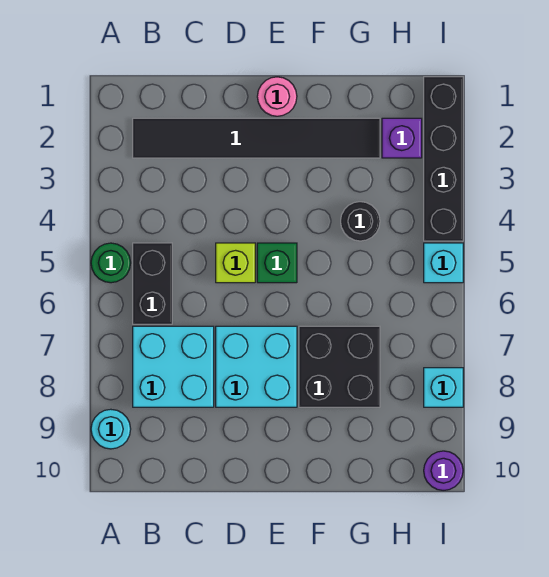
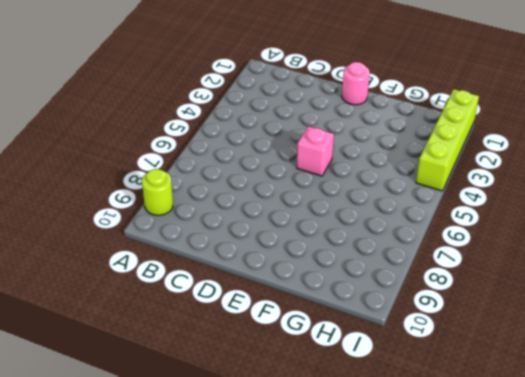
lime round brick A9 level 1 -> cyan round brick A9 level 1
pink brick E5 level 1 -> green brick E5 level 1
lime brick I1:I4 level 1 -> black brick I1:I4 level 1
none -> green round brick A5 level 1
none -> black tile B2:G2 level 1
none -> black brick B5:B6 level 1

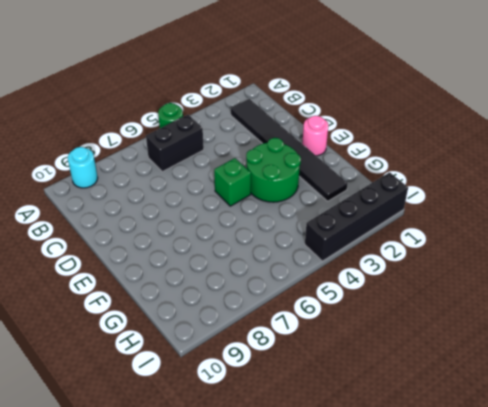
green round brick E3:F4 level 1 -> none
none -> cyan brick B7:C8 level 1
none -> lime brick D5 level 1
none -> cyan brick D7:E8 level 1

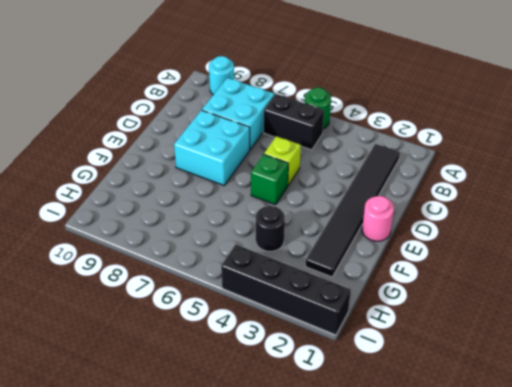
none -> black brick F7:G8 level 1
none -> purple brick H2 level 1
none -> cyan brick I5 level 1

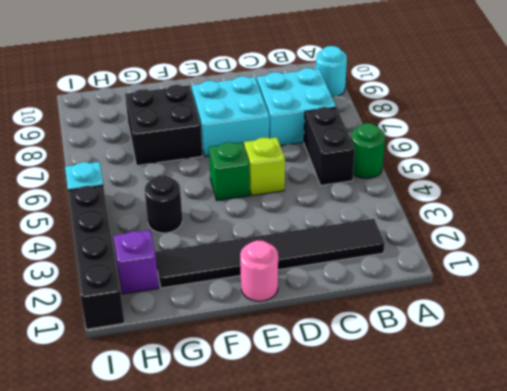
none -> cyan brick I8 level 1
none -> purple round brick I10 level 1

